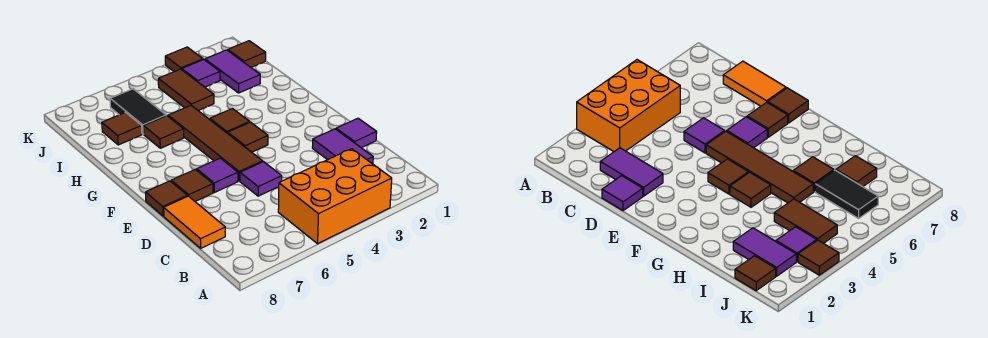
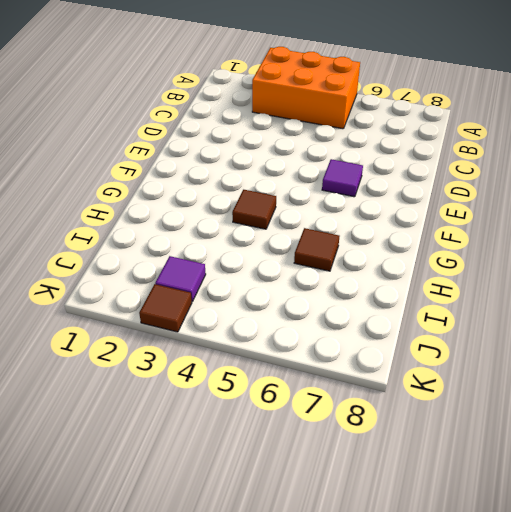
none -> purple tile C2:D2 level 1
none -> orange tile C8:D8 level 1
none -> purple tile D1 level 1

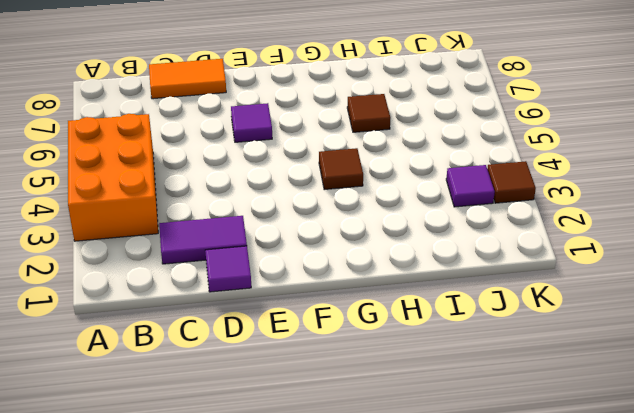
none -> purple tile D5 level 1
none -> brown tile E5:H5 level 1
none -> brown tile E7 level 1

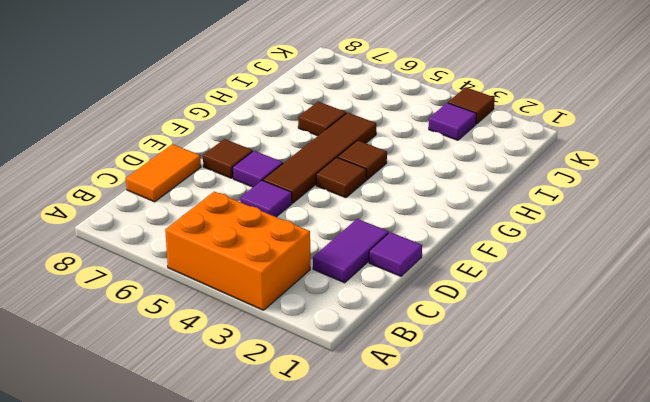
none -> brown tile E8 level 1
none -> purple tile I2:J2 level 1
none -> brown tile I4:J4 level 1

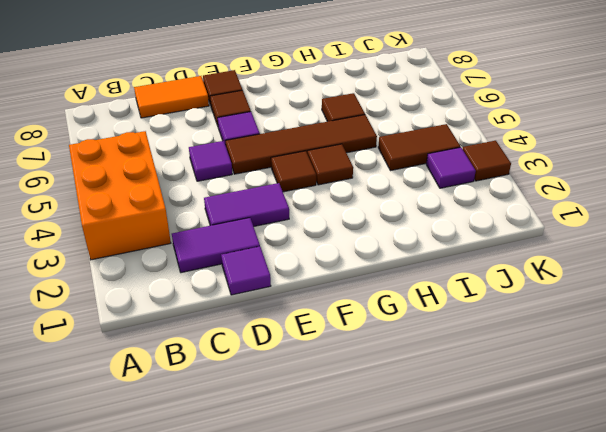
purple tile D3:E3 level 1 -> purple tile I2:J2 level 1
none -> black tile I6:J6 level 1
none -> brown tile I7 level 1
none -> brown tile J1 level 1

